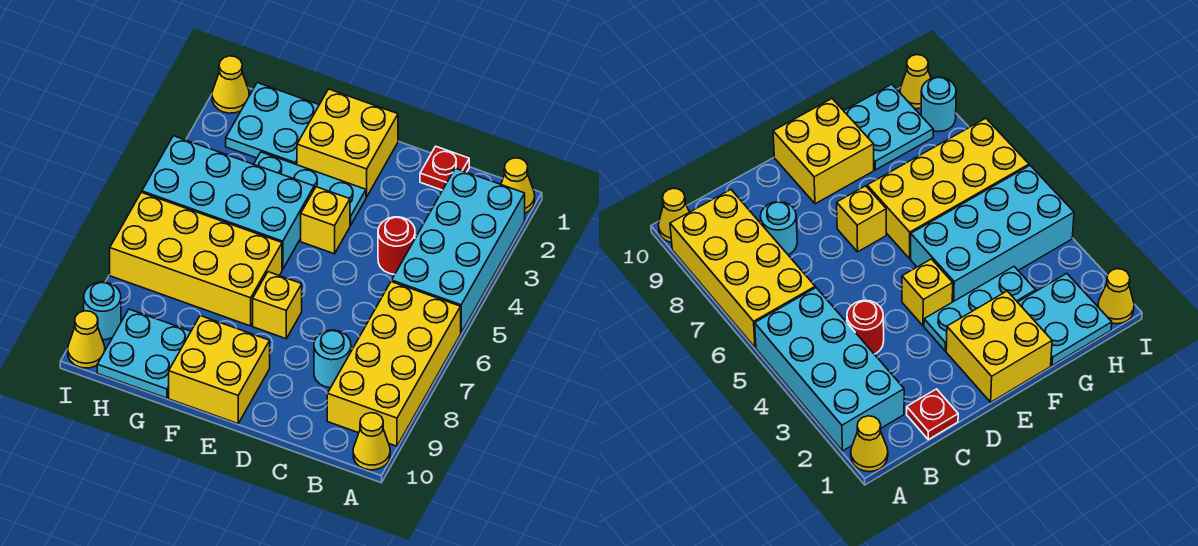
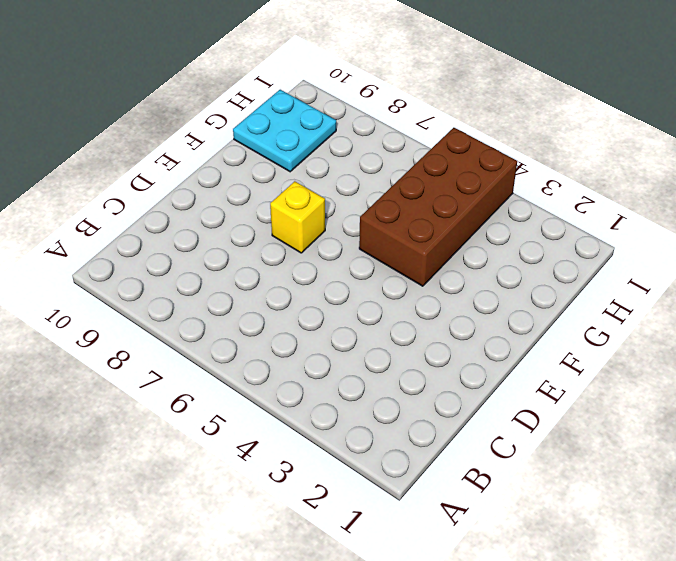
brown brick F4:I5 level 1 -> cyan brick F4:I5 level 1
none -> yellow cone A1 level 1
none -> cyan brick A2:B5 level 1
none -> yellow brick A6:B9 level 1

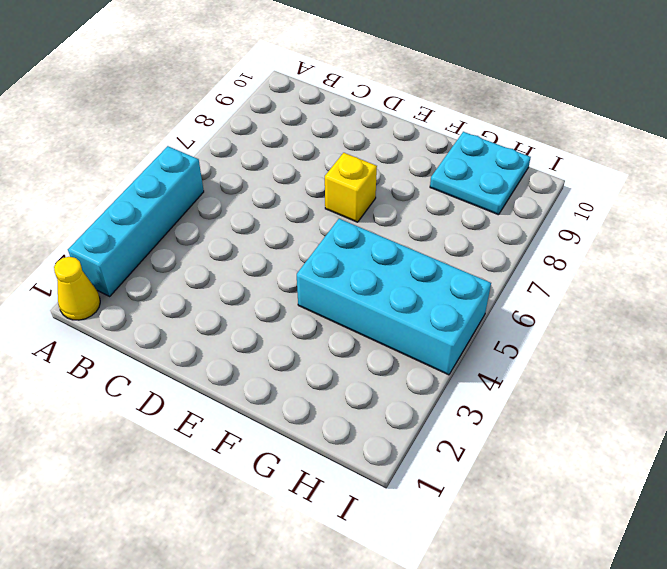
cyan brick A2:A5 level 1 -> cyan brick A2:B5 level 1
none -> yellow brick A6:B9 level 1
none -> yellow cone A10 level 1
none -> red plate C1 level 1

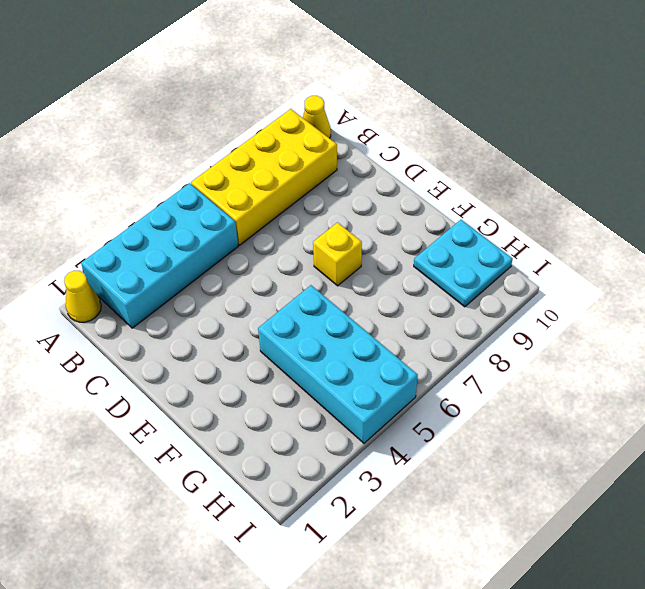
none -> red plate C1 level 1
none -> red round brick C4 level 1
none -> cyan round brick C8 level 1

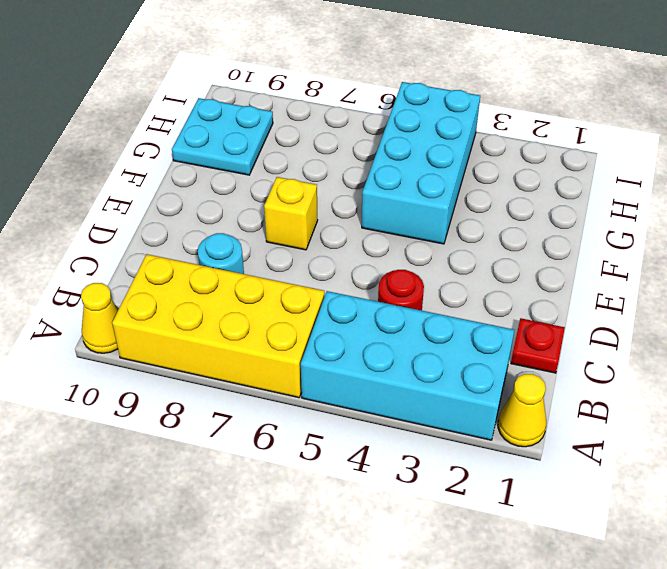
none -> yellow brick E1:F2 level 1
none -> cyan plate E3:G3 level 1
none -> yellow brick E4 level 1

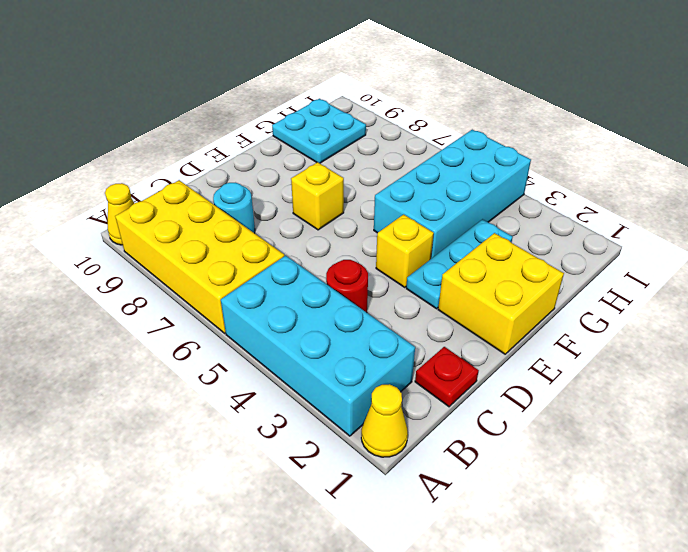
none -> yellow brick E9:F10 level 1
none -> yellow brick F6:I7 level 1
none -> cyan plate G1:H2 level 1

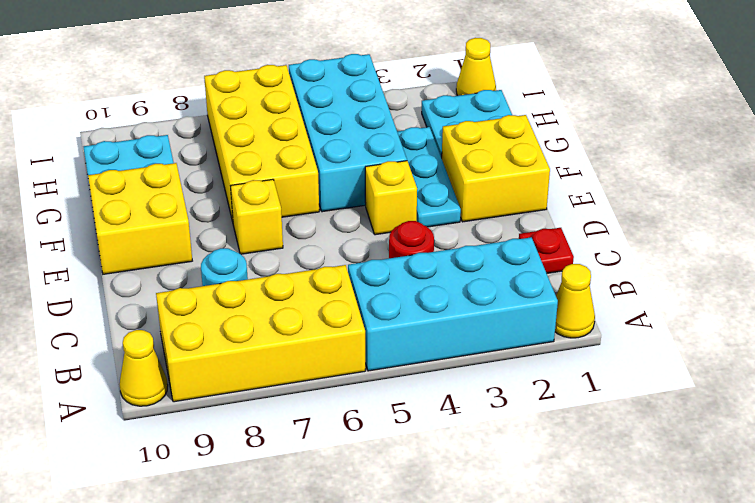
none -> cyan round brick I9 level 1
none -> yellow cone I10 level 1

